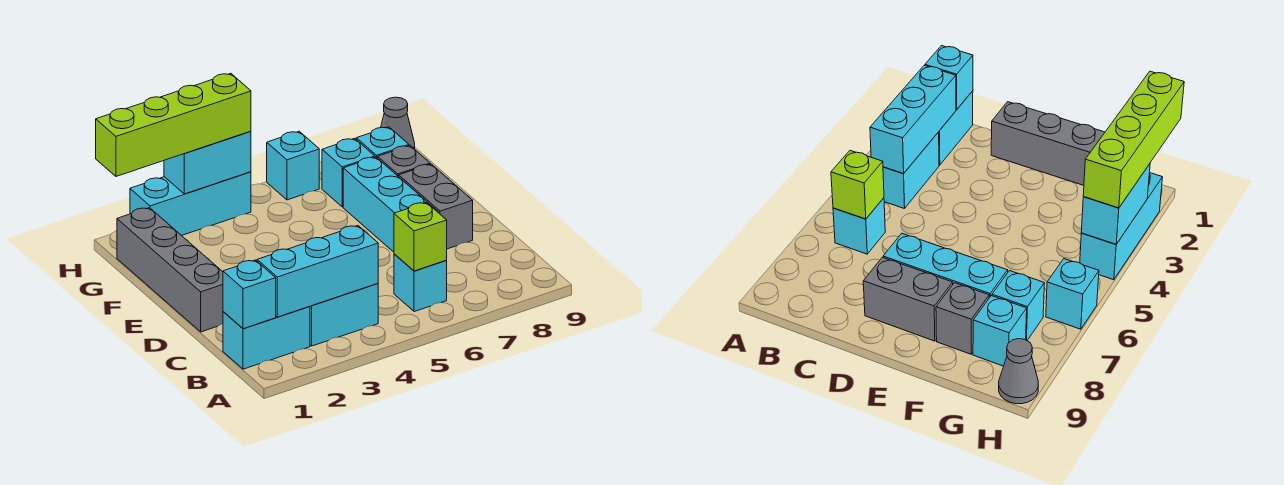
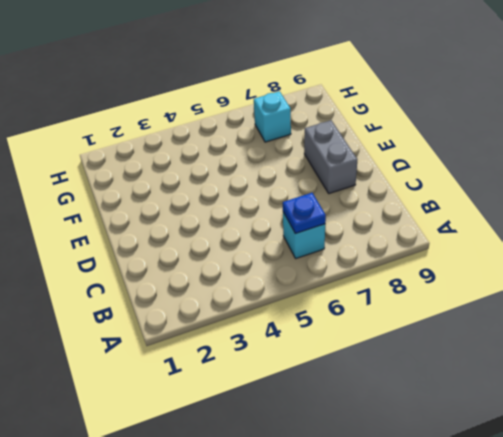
blue plate B6 level 2 -> lime brick B6 level 2
none -> cyan brick B1:B2 level 1
none -> cyan brick B3:B4 level 1
none -> grey brick D1:G1 level 1

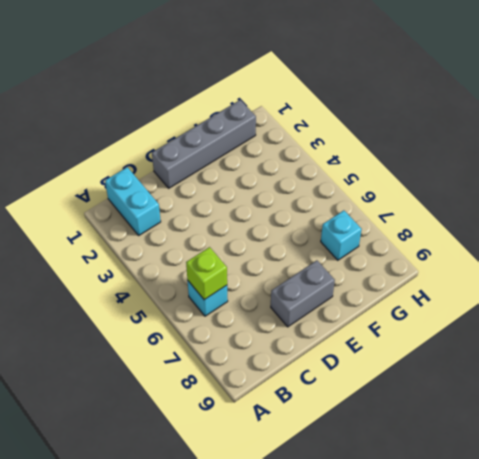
none -> cyan brick B3:B4 level 1
none -> cyan brick D7:F7 level 1
none -> grey brick F8 level 1

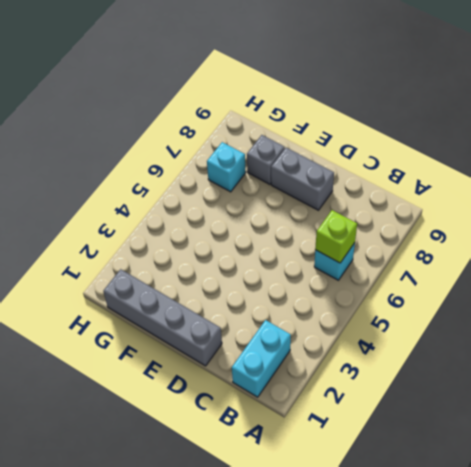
none -> cyan brick B3:B4 level 1
none -> cyan brick D7:F7 level 1
none -> cyan brick G8 level 1

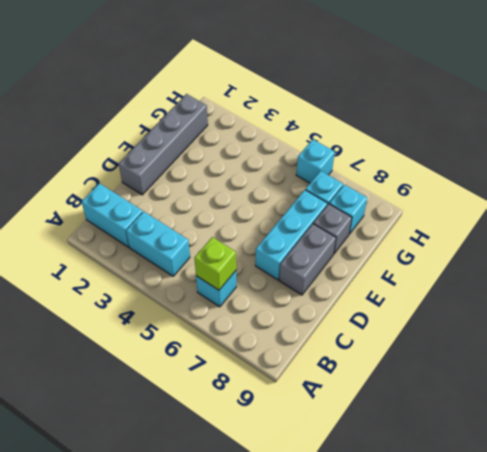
none -> cyan brick H2:H4 level 1
none -> grey cone H9 level 1
none -> cyan brick B1 level 2

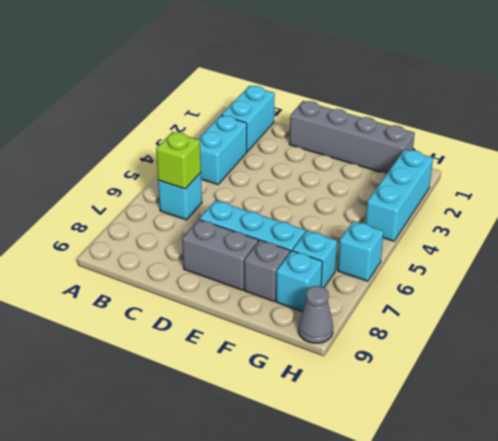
none -> cyan brick B1 level 2
none -> cyan brick B2:B4 level 2
none -> cyan brick H3:H4 level 2

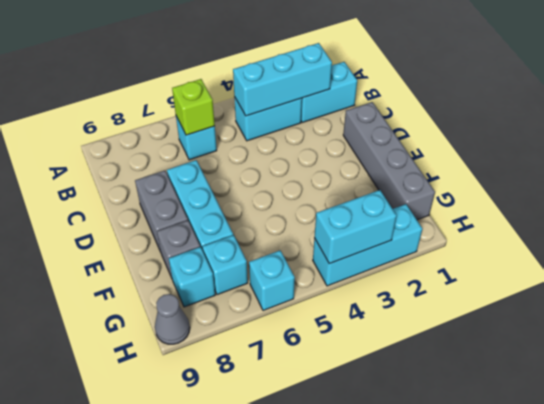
none -> cyan brick B1 level 2
none -> lime brick H1:H4 level 3

